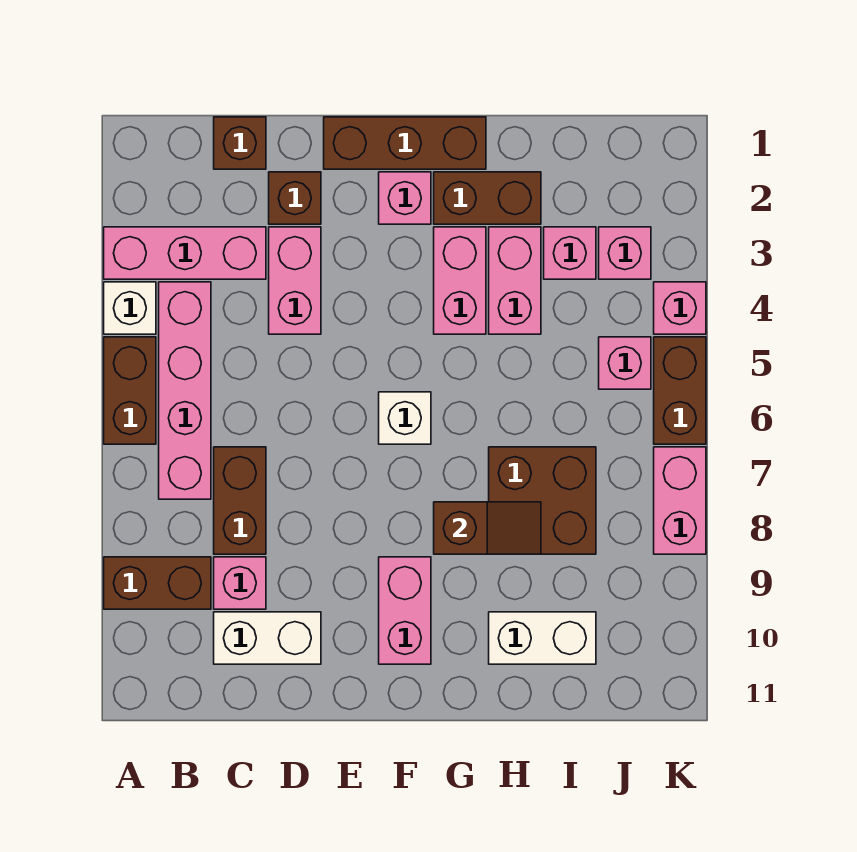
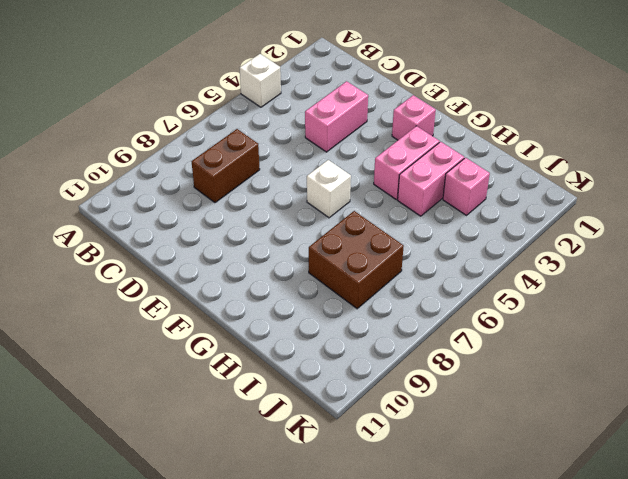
none -> pink brick A3:C3 level 1
none -> brown brick A5:A6 level 1
none -> brown brick A9:B9 level 1

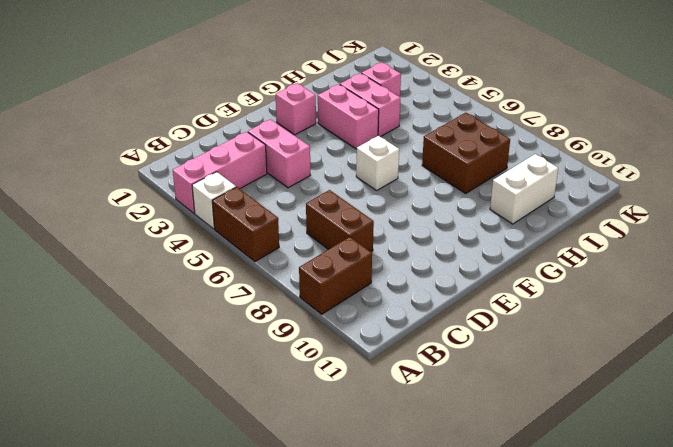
none -> pink brick B4:B7 level 1
none -> brown brick C1 level 1
none -> pink brick C9 level 1

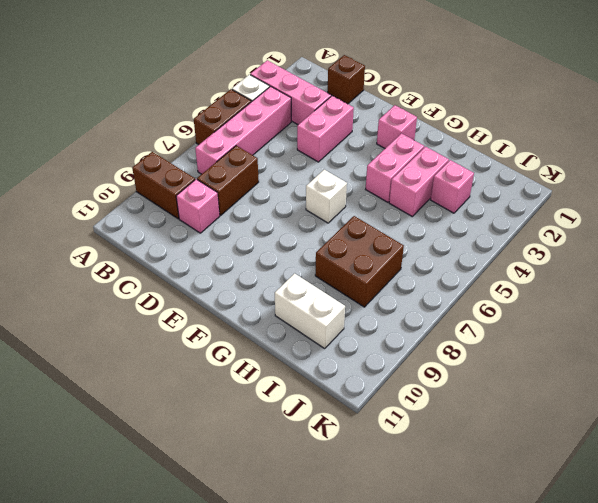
none -> white brick C10:D10 level 1
none -> brown brick D2 level 1
none -> brown brick E1:G1 level 1

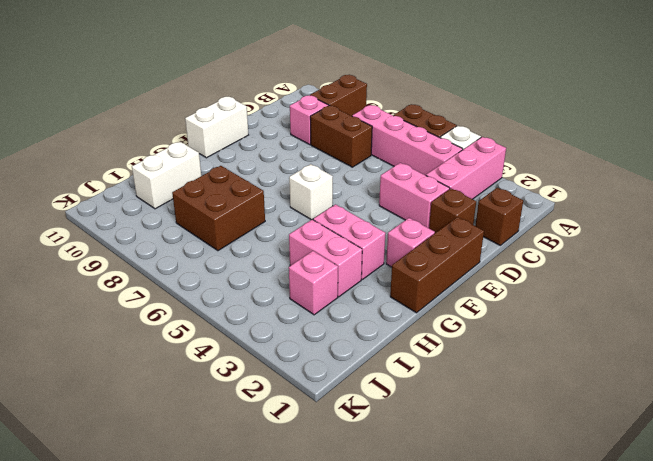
white brick E11:F11 level 1 -> white brick C10:D10 level 1
none -> pink brick F9:F10 level 1
none -> brown brick G2:H2 level 1
none -> pink brick J3 level 1

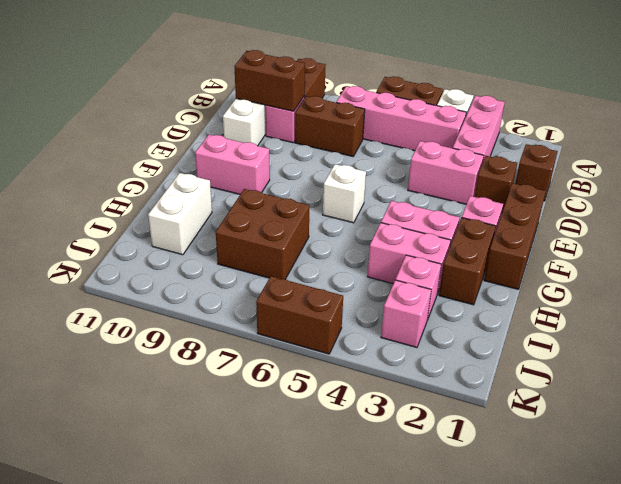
brown brick C9:C10 level 2 -> none
none -> pink brick J5 level 1
none -> pink brick K4 level 1
none -> pink brick K7:K8 level 1

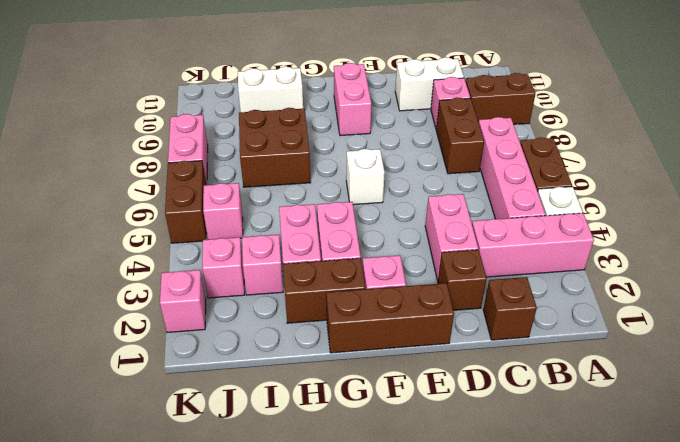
pink brick K2 level 1 -> pink brick K4 level 1
none -> brown slope G8:H8 level 2 top G

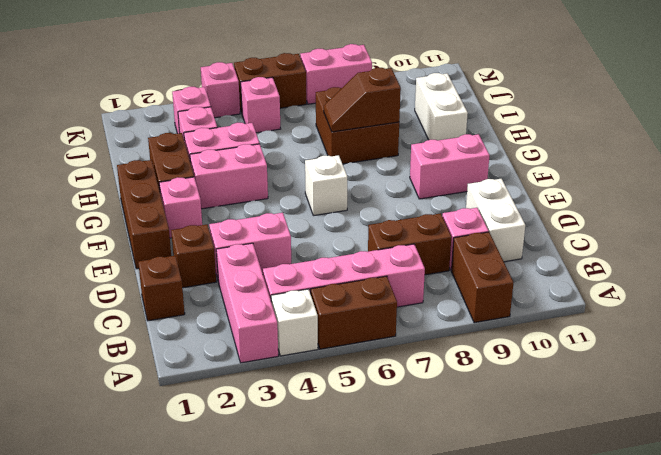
brown slope H7:H8 level 2 top 8 -> brown slope G8:H8 level 2 top G

